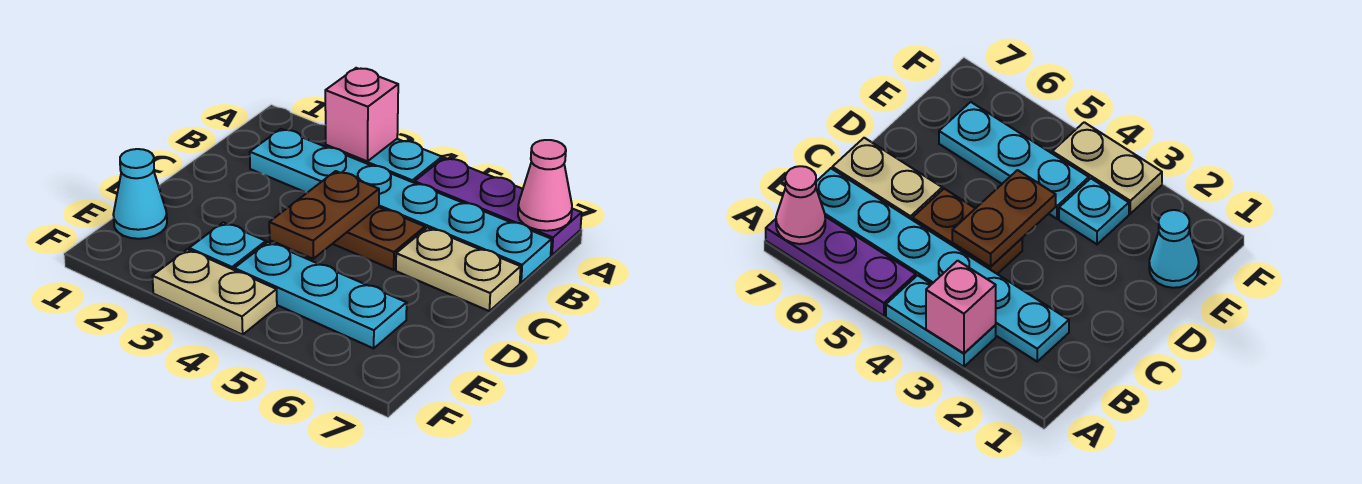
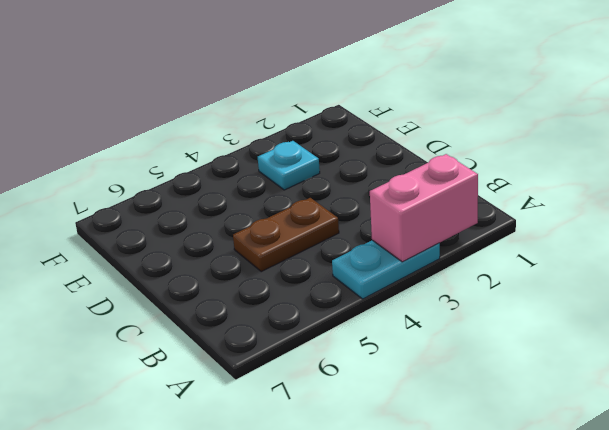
pink brick A2:A3 level 2 -> pink brick A3 level 2
none -> purple plate A5:A7 level 1
none -> cyan plate B2:B7 level 1
none -> tan plate C6:C7 level 1

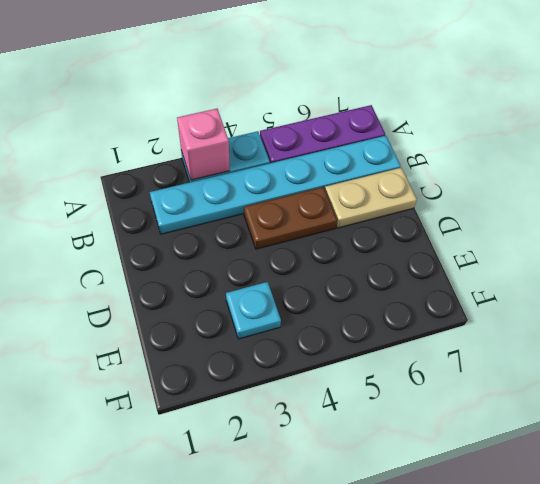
none -> cyan cone E1 level 1
none -> cyan plate E4:E6 level 1
none -> tan plate F3:F4 level 1

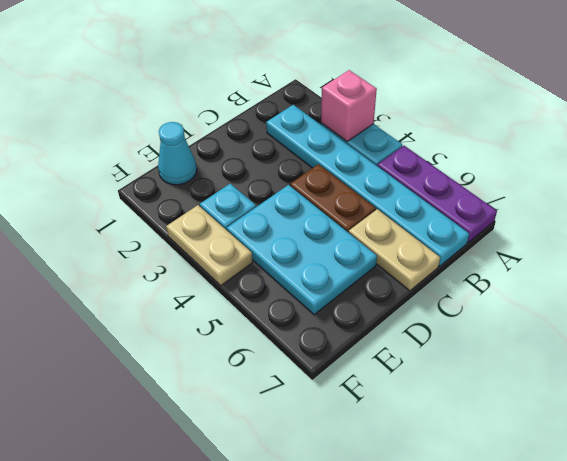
cyan plate D4:E6 level 1 -> cyan plate E4:E6 level 1
none -> pink cone A7 level 2
none -> brown plate C4:D4 level 2

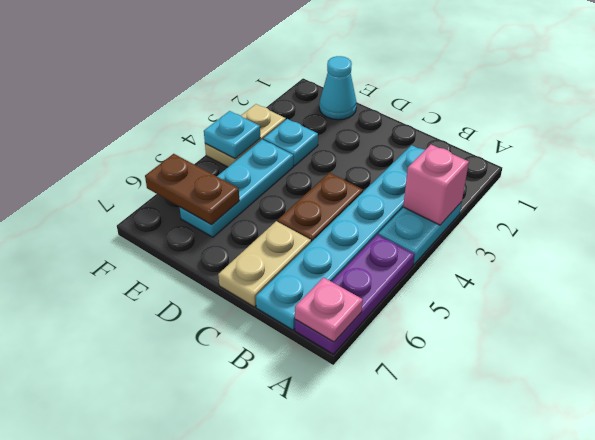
pink plate A7 level 2 -> pink cone A7 level 2
brown plate E6:F6 level 2 -> brown plate C4:D4 level 2
cyan plate F4 level 2 -> none

